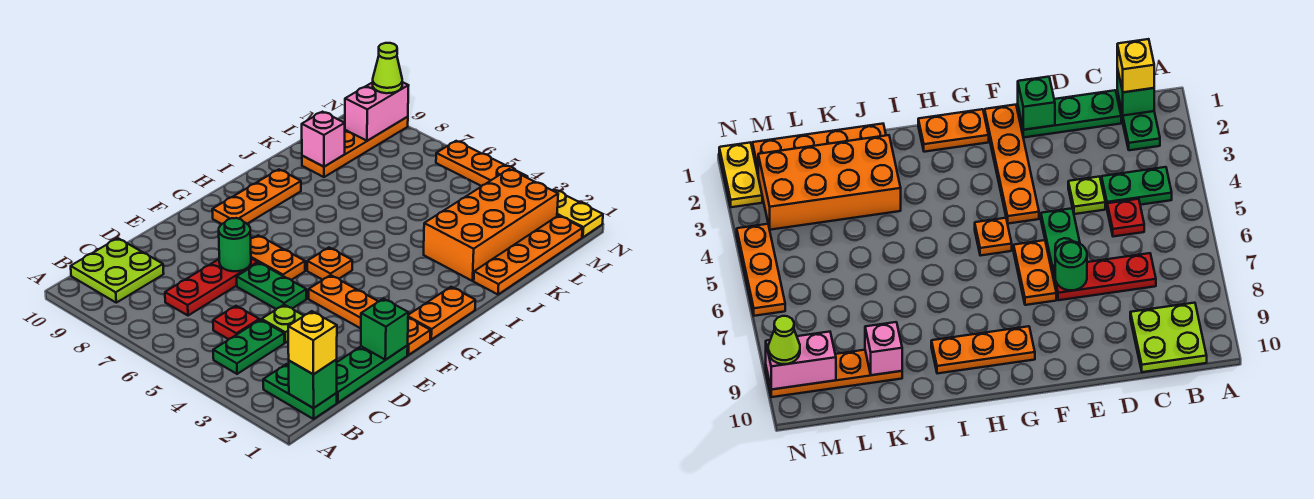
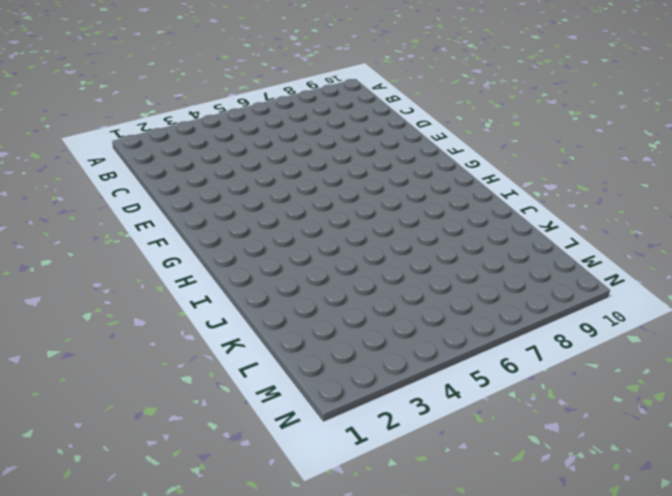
none -> green plate B1:B2 level 1
none -> green plate B4:C4 level 1
none -> lime plate B9:C10 level 1

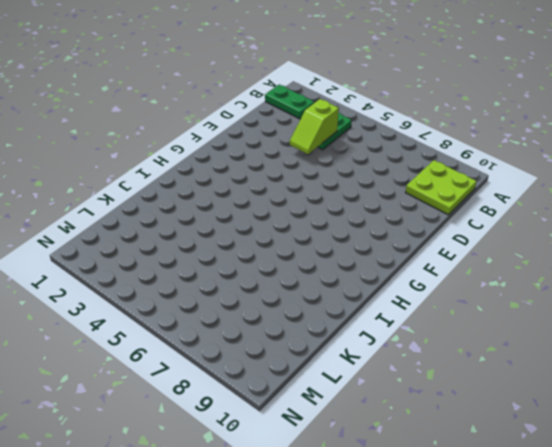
lime slope C4:D4 level 2 top C -> none
none -> green plate C1:E1 level 1
none -> red plate C5 level 1
none -> red plate C7:E7 level 1

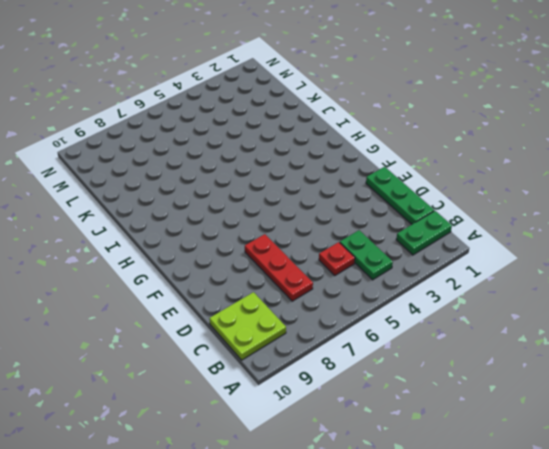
none -> lime plate D4 level 1
none -> green plate E5:E6 level 1
none -> orange plate F1:F4 level 1

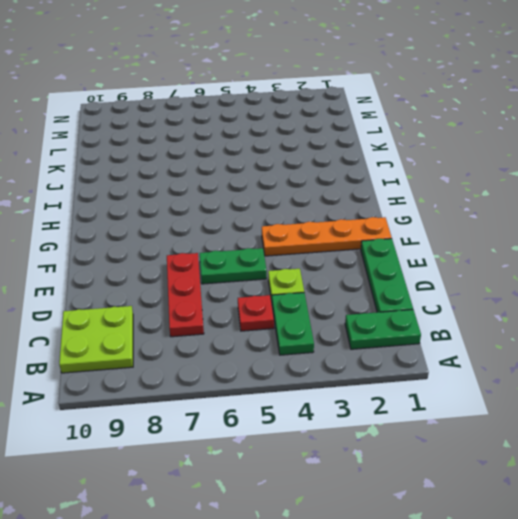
none -> orange plate F6:F7 level 1
none -> orange plate G1:H1 level 1
none -> orange plate G5 level 1

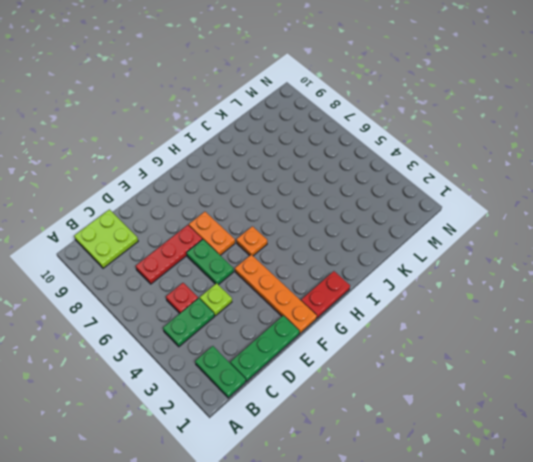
red plate G1:H1 level 1 -> orange plate G1:H1 level 1
none -> orange plate G9:I9 level 1
none -> orange plate J1:M1 level 1
none -> orange brick J2:M3 level 1

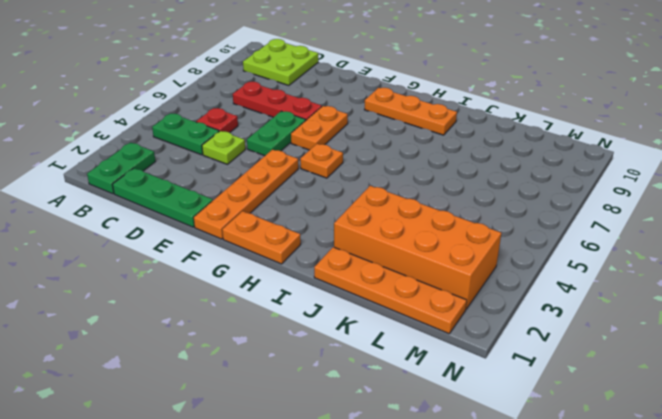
none -> orange plate K9:N9 level 1
none -> yellow plate N1:N2 level 1
none -> orange plate N4:N6 level 1

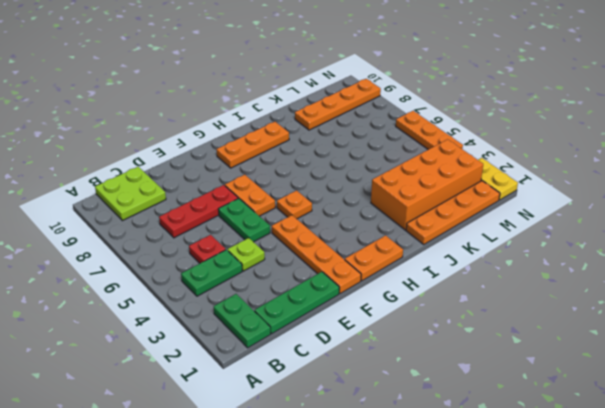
none -> green brick B1 level 2
none -> green brick E1 level 2
none -> green round brick E7 level 2

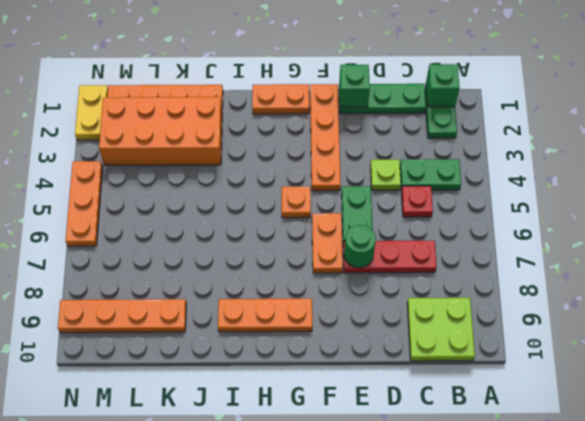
none -> pink brick K9 level 2
none -> pink brick M9:N9 level 2
none -> yellow brick B1 level 3

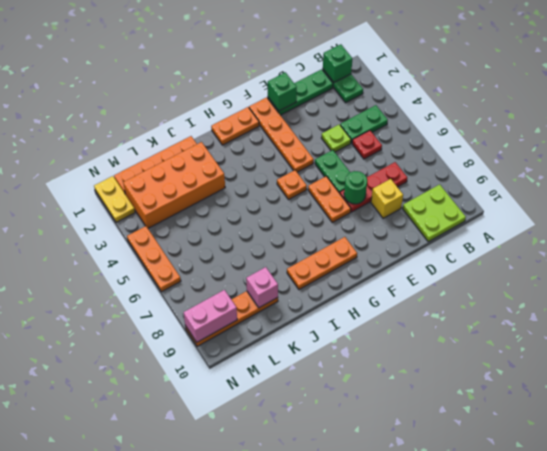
yellow brick D8 level 1 -> yellow brick B1 level 3
none -> lime cone N9 level 3

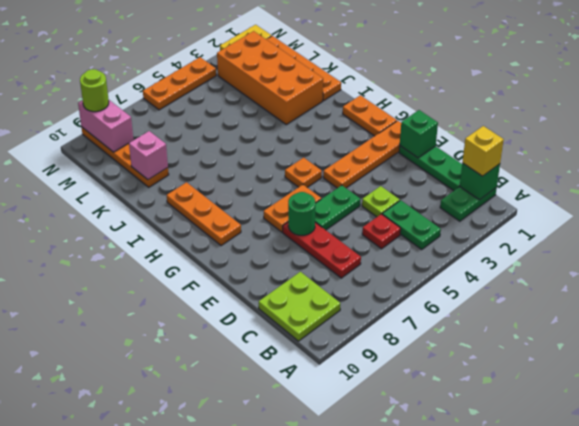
lime round brick N9 level 3 -> lime cone N9 level 3

